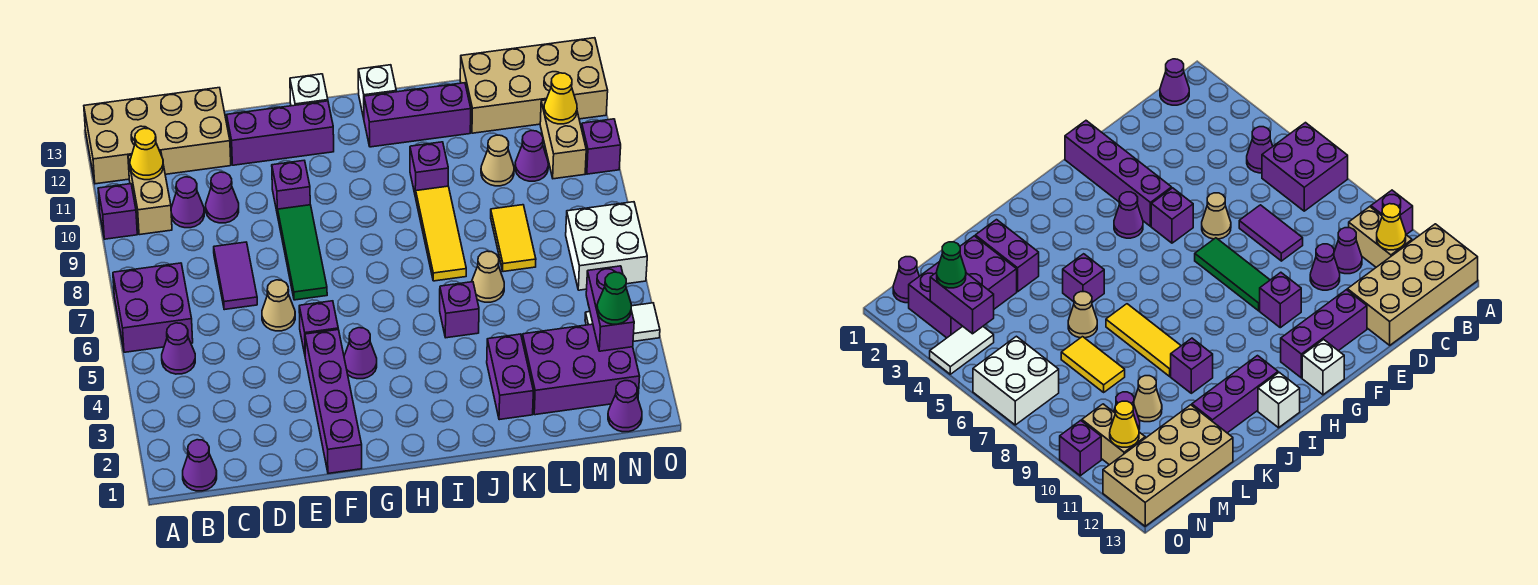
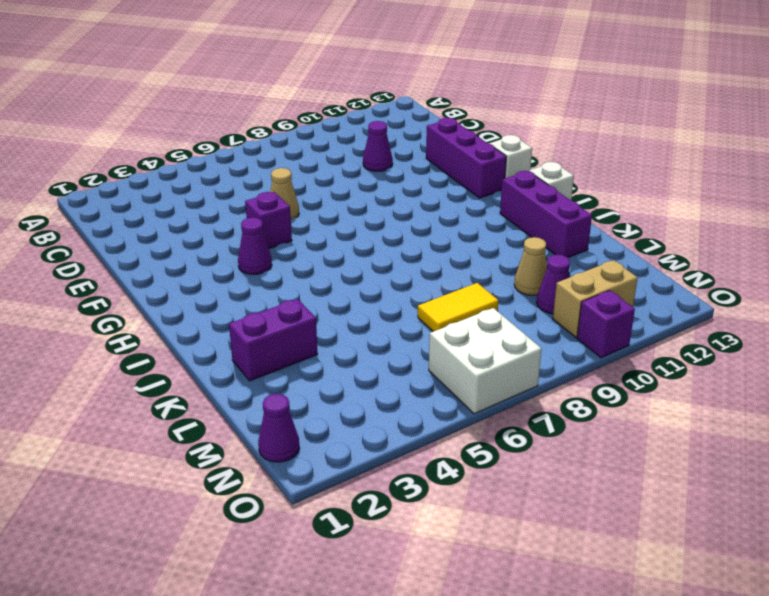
none -> purple brick A6:B7 level 1
none -> purple brick A10 level 1
none -> tan brick A12:D13 level 1
none -> purple cone B1 level 1

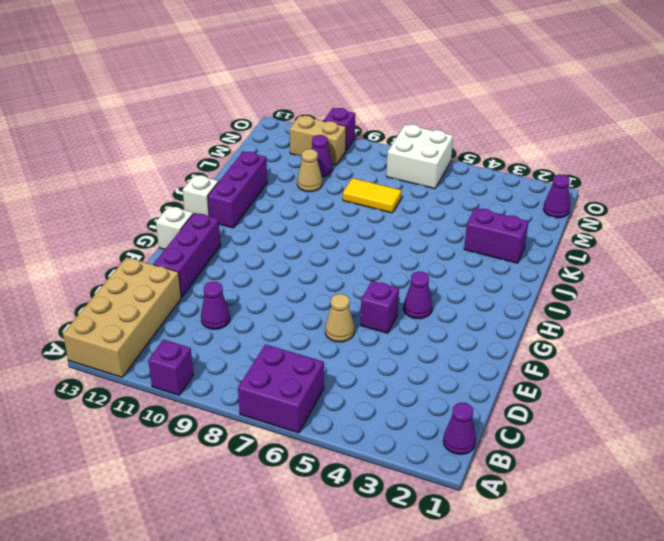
none -> purple cone B5 level 1
none -> tan brick B10:B11 level 1
none -> purple cone C10 level 1
none -> purple tile D7:D8 level 1

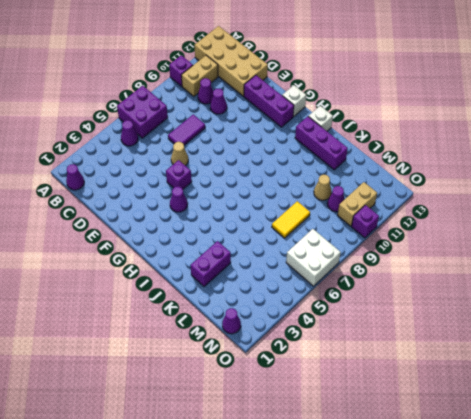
none -> purple brick F1:F4 level 1
none -> green tile F7:F9 level 1
none -> purple brick F10 level 1
none -> purple brick J5 level 1

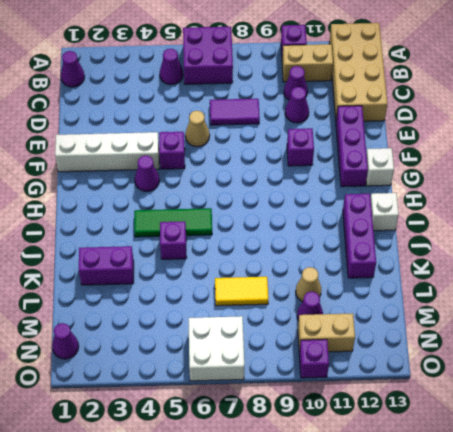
white brick F1:F4 level 1 -> purple brick F1:F4 level 1
green tile I4:I6 level 1 -> green tile F7:F9 level 1
none -> yellow tile J7:J9 level 1
none -> purple brick J10 level 1
none -> tan cone K6 level 1
none -> purple brick L2:N3 level 1

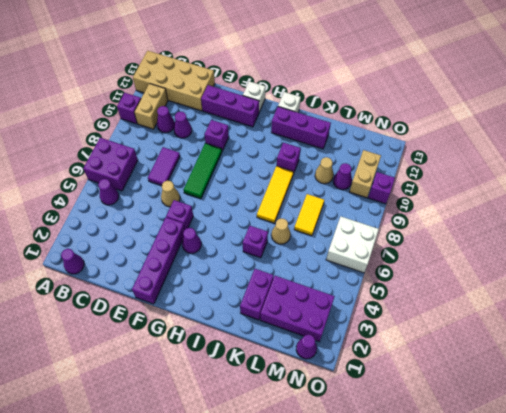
none -> tan brick L12:O13 level 1
none -> white tile N4:O4 level 1
none -> yellow cone B11 level 2
none -> purple brick N3:N4 level 2

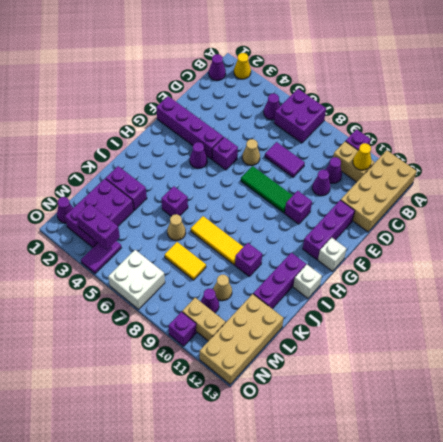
yellow cone A2 level 1 -> yellow cone N11 level 2
purple tile N4:O4 level 1 -> white tile N4:O4 level 1
none -> green cone N3 level 3

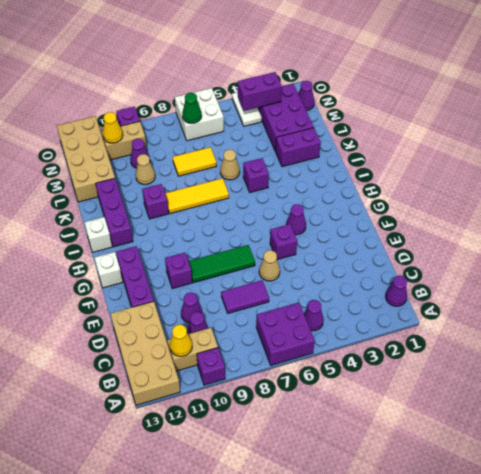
green cone N7 level 2 -> green cone N3 level 3
none -> purple brick F1:F4 level 1

